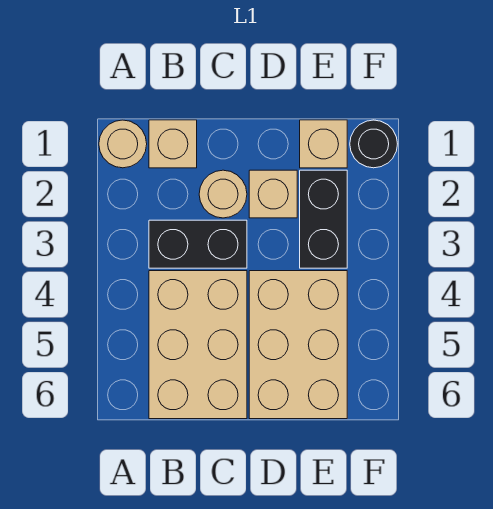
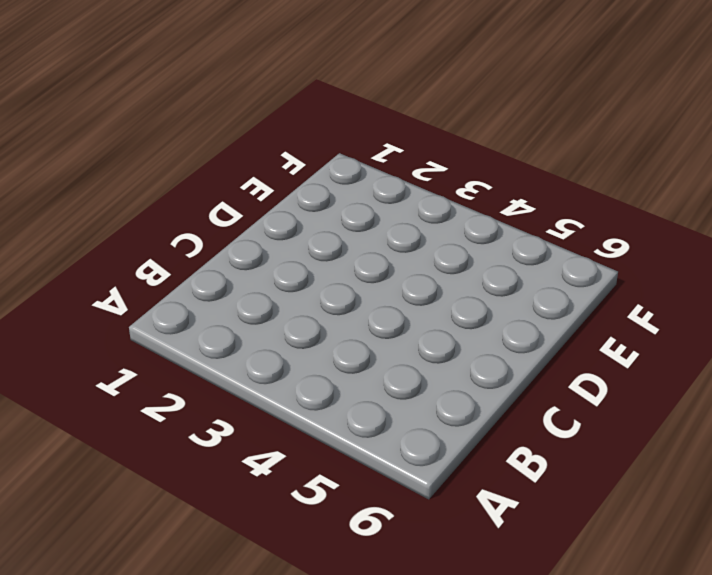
none -> tan round brick A1 level 1
none -> tan brick B1 level 1

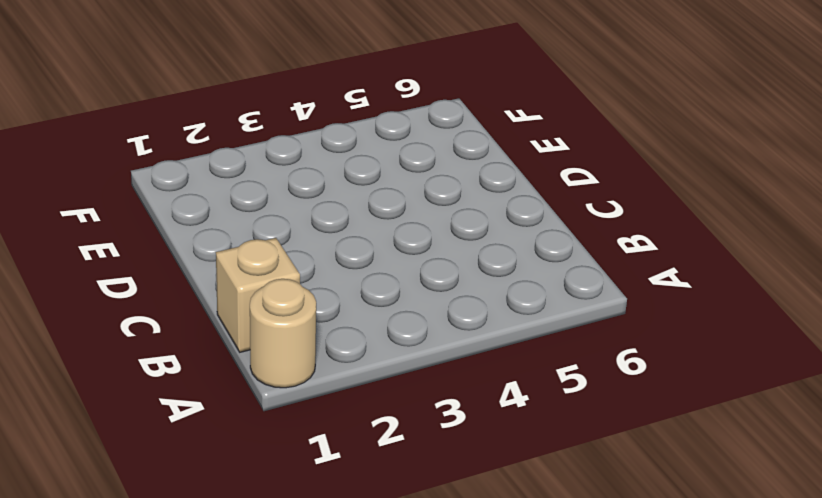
none -> black brick B3:C3 level 1
none -> tan brick B4:C6 level 1

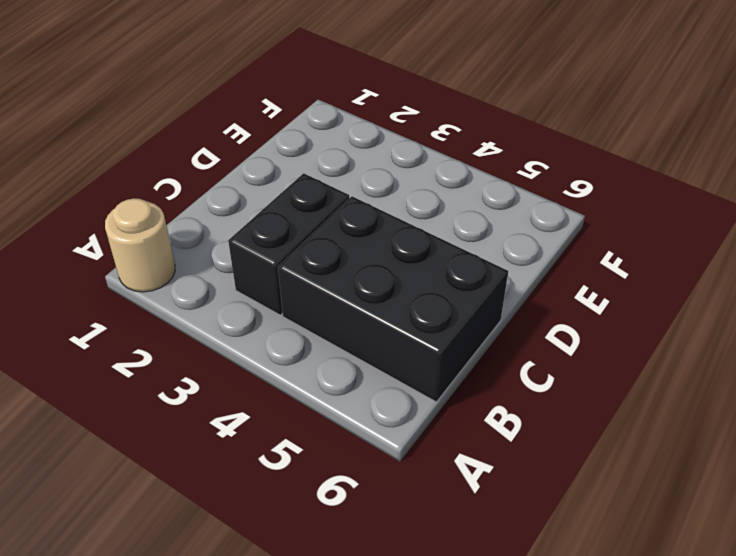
black brick B4:C6 level 1 -> tan brick B4:C6 level 1
none -> tan brick B1 level 1
none -> tan round brick C2 level 1

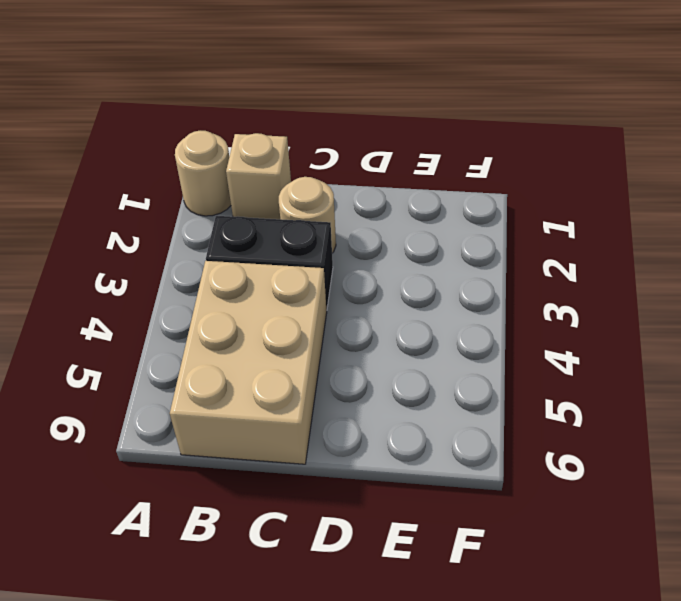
none -> tan brick D2 level 1
none -> tan brick D4:E6 level 1

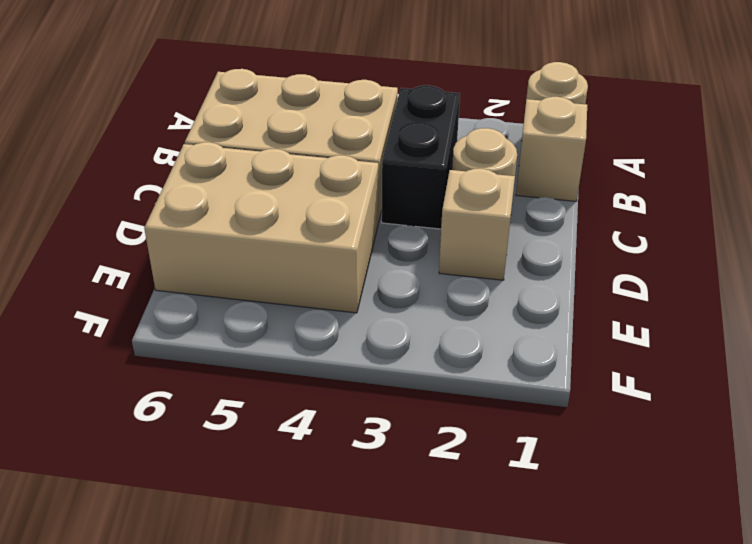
none -> tan brick E1 level 1
none -> black brick E2:E3 level 1

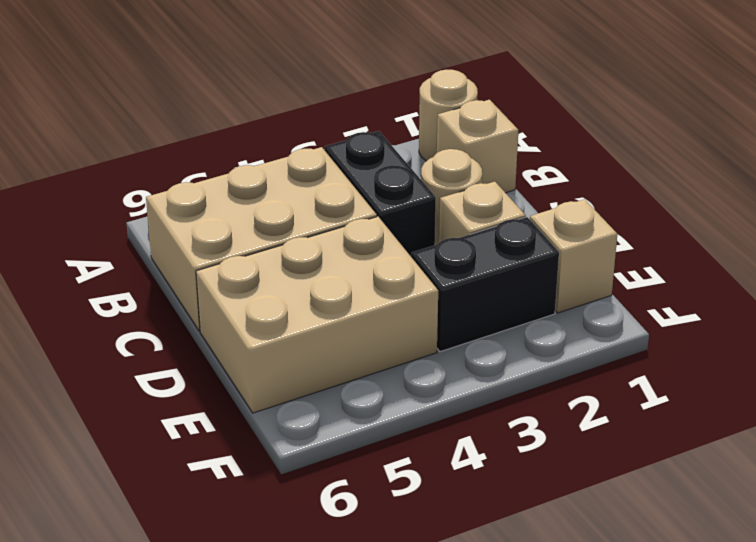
none -> black round brick F1 level 1

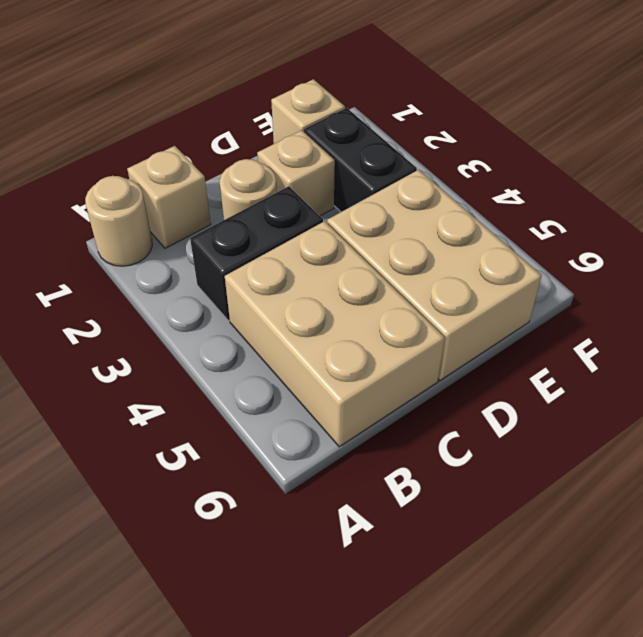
none -> black round brick F1 level 1

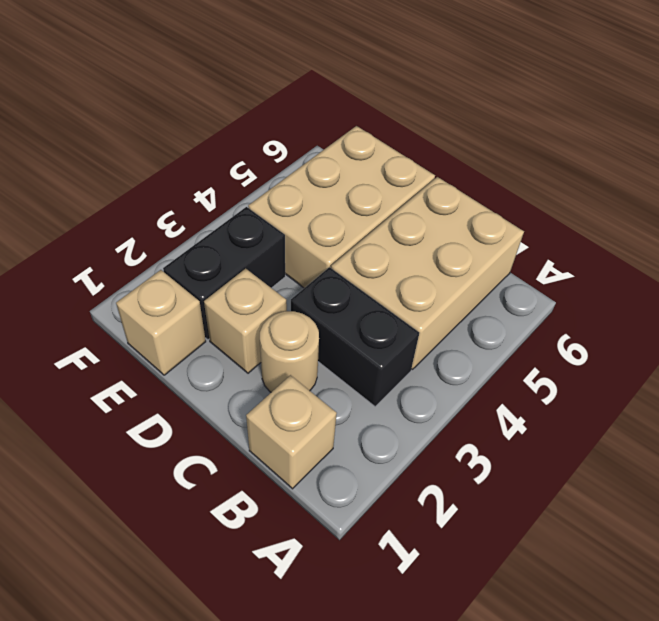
none -> tan round brick A1 level 1
none -> black round brick F1 level 1

